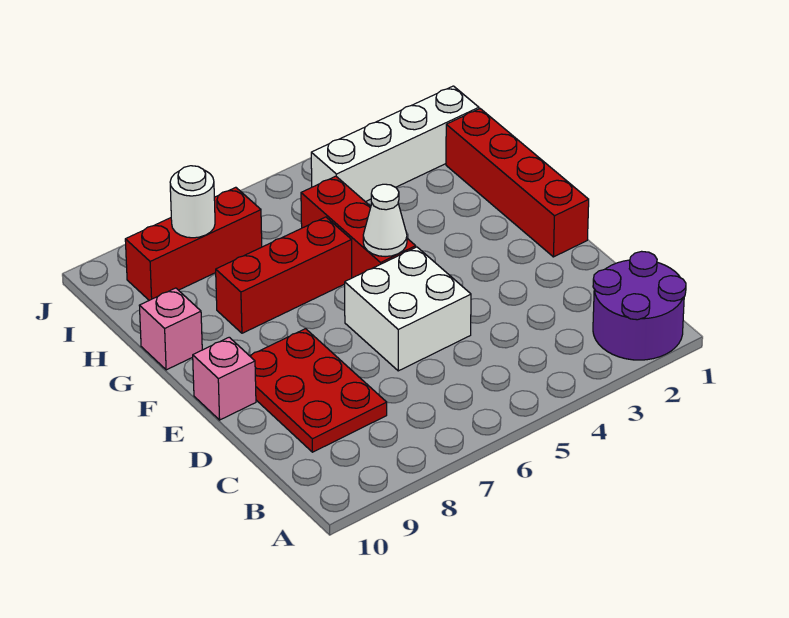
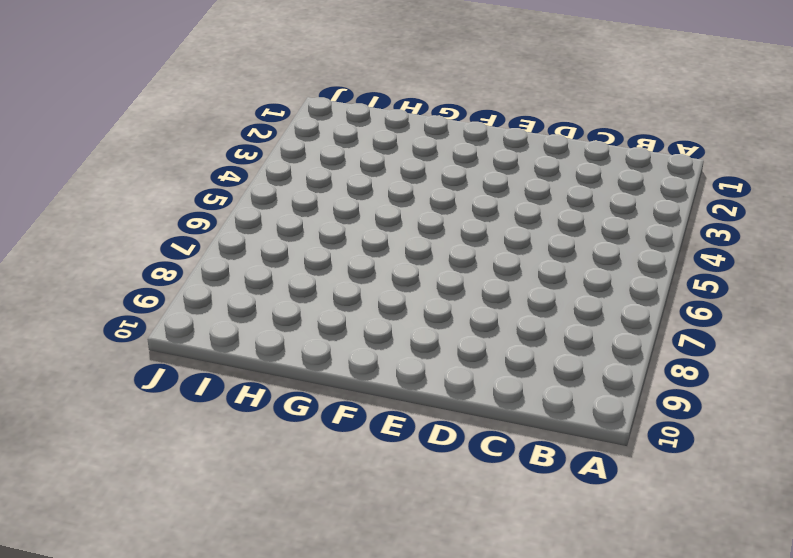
none -> purple round brick A1:B2 level 1
none -> red plate C8:E9 level 1
none -> white brick D5:E6 level 1

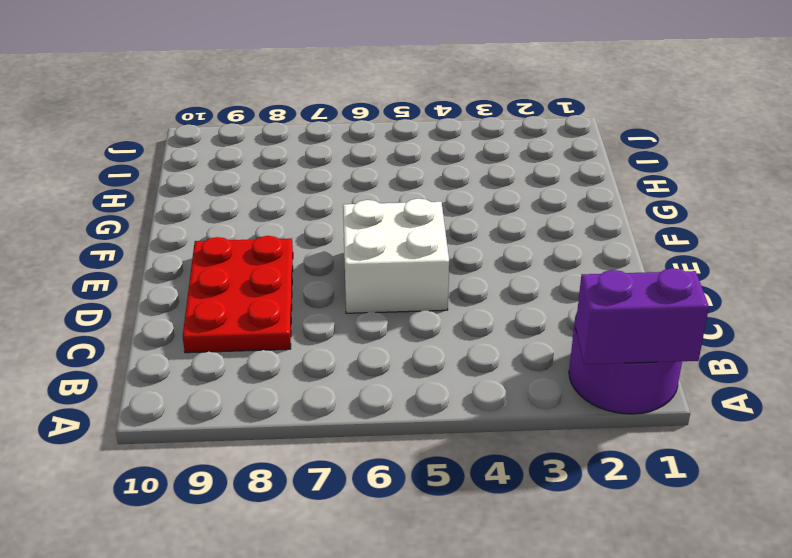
purple brick A1:A2 level 2 -> none
none -> red brick E1:H1 level 1
none -> pink brick E10 level 1
none -> red brick F5:H5 level 1

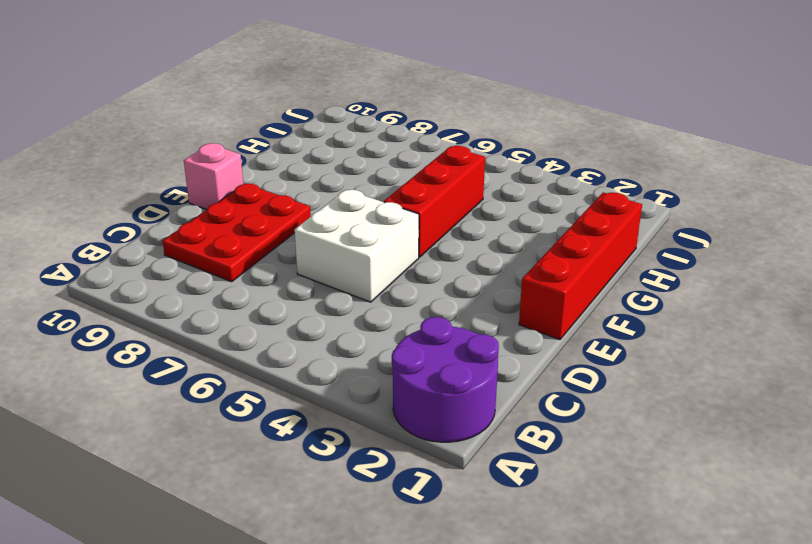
none -> red brick G6:G8 level 1
none -> pink brick G10 level 1
none -> white brick I1:I4 level 1

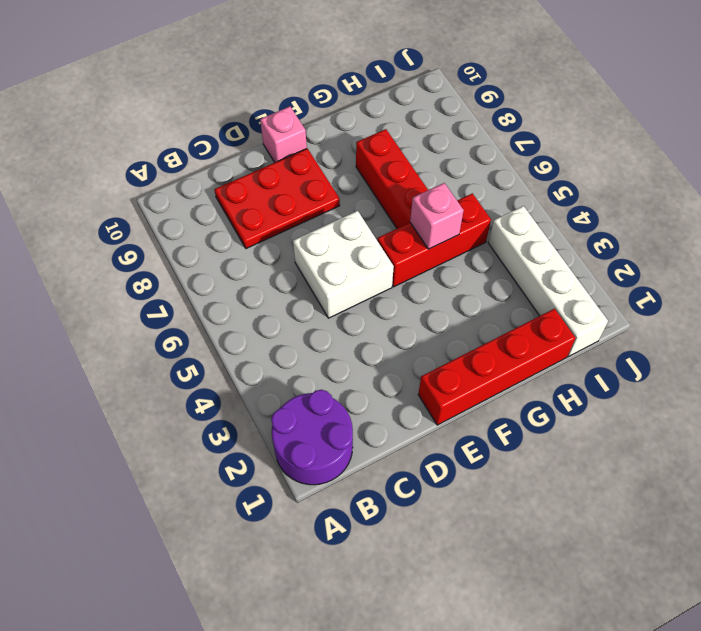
pink brick G5 level 2 -> pink brick G10 level 1
none -> red brick I7:I9 level 1
none -> white cone F5 level 2
none -> white round brick I8 level 2

